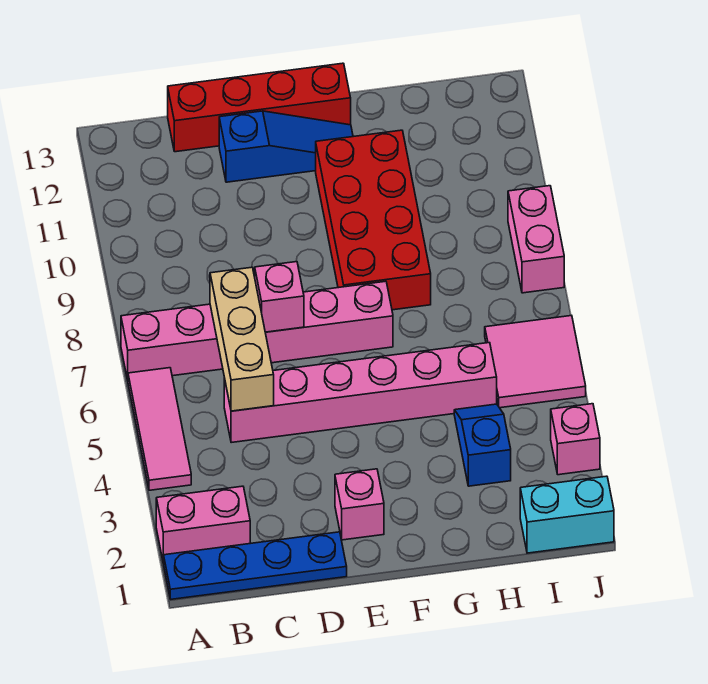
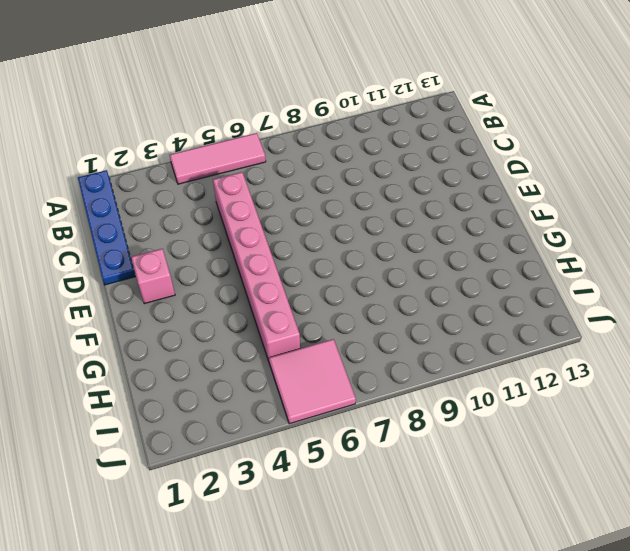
none -> pink brick A2:B2 level 1
none -> pink brick A7:F7 level 1
none -> red brick C13:F13 level 1

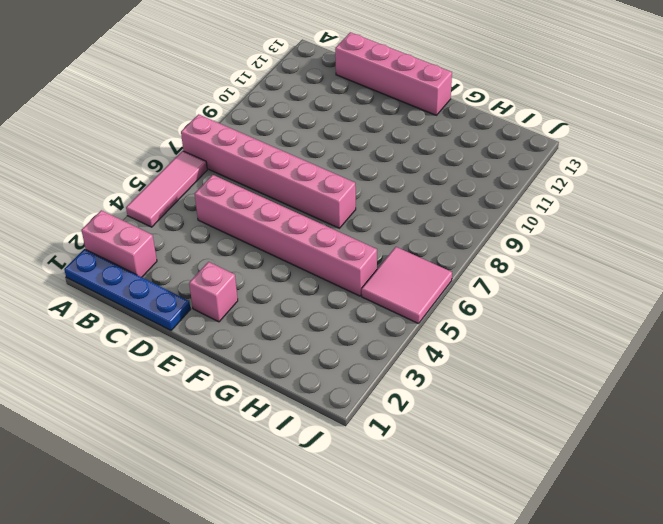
pink brick C13:F13 level 1 -> red brick C13:F13 level 1
none -> blue slope D12:F12 level 1 top D
none -> red brick F8:G11 level 1
none -> blue slope H3:H4 level 1 top 3

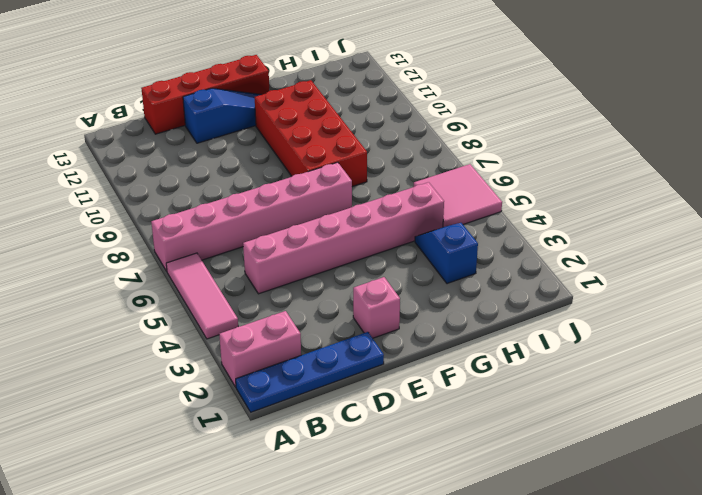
none -> cyan brick I1:J1 level 1
none -> pink brick J3 level 1
none -> pink brick J8:J9 level 1

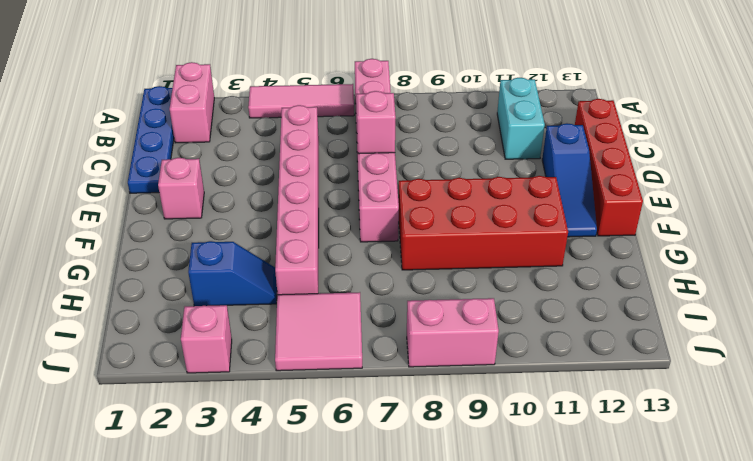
cyan brick B11:C11 level 1 -> cyan brick I1:J1 level 1
none -> tan brick C5:C7 level 2

